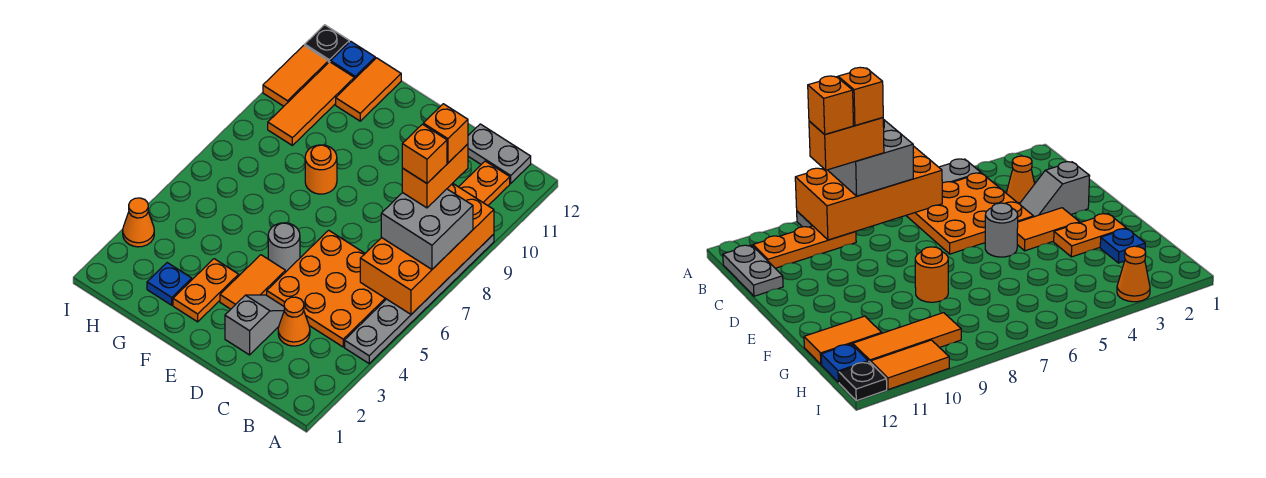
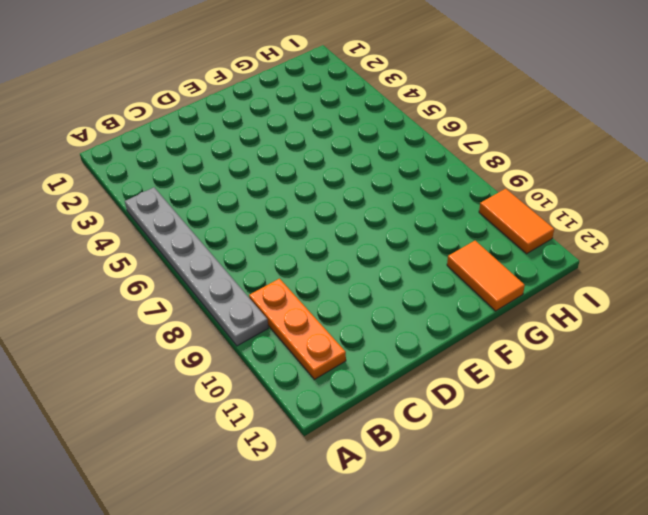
none -> orange plate B4:D6 level 1
none -> grey plate B12:C12 level 1
none -> orange cone C3 level 1

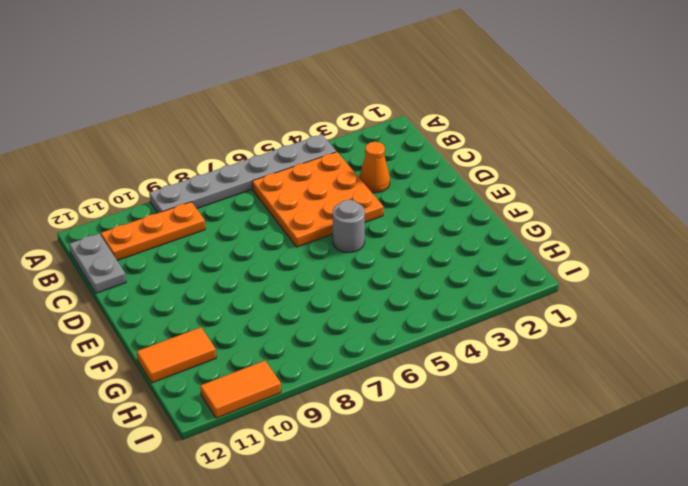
none -> grey slope D2:D3 level 1 top 2
none -> orange tile E3:E4 level 1
none -> orange plate F2:F3 level 1

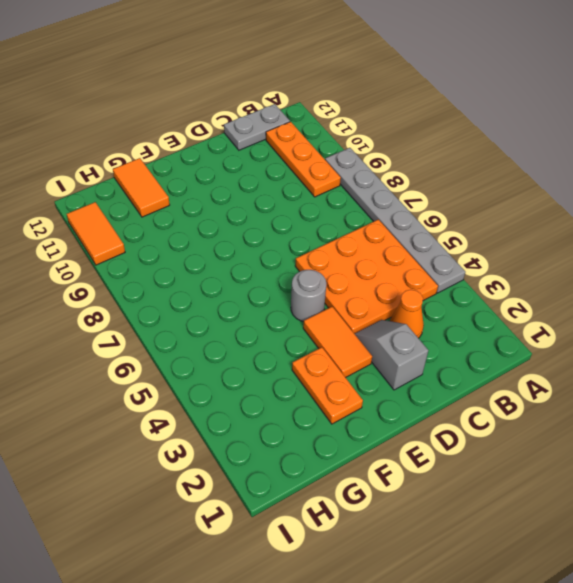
none -> orange round brick F8 level 1
none -> blue plate G2 level 1
none -> orange tile H9:H11 level 1

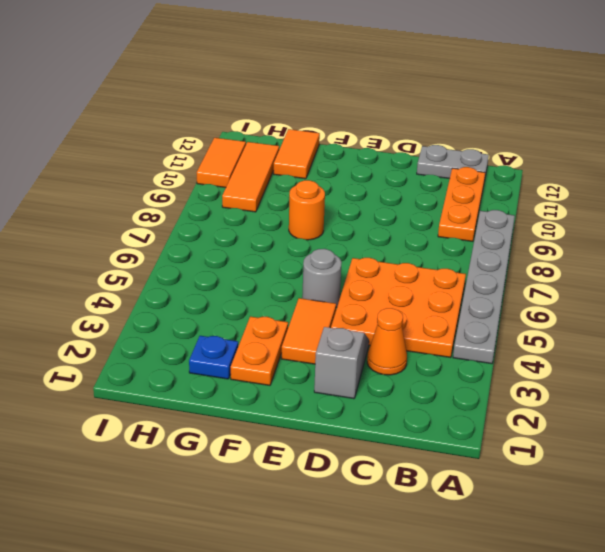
none -> blue plate H12 level 1
none -> orange cone I3 level 1
none -> black plate I12 level 1

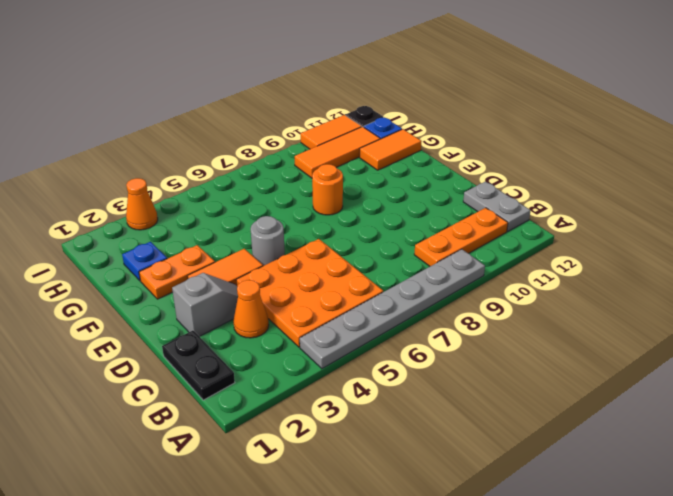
black plate B1:C1 level 1 -> none
none -> orange brick A6:B9 level 2
none -> grey brick A7:B8 level 3
none -> orange brick B8:B9 level 4

